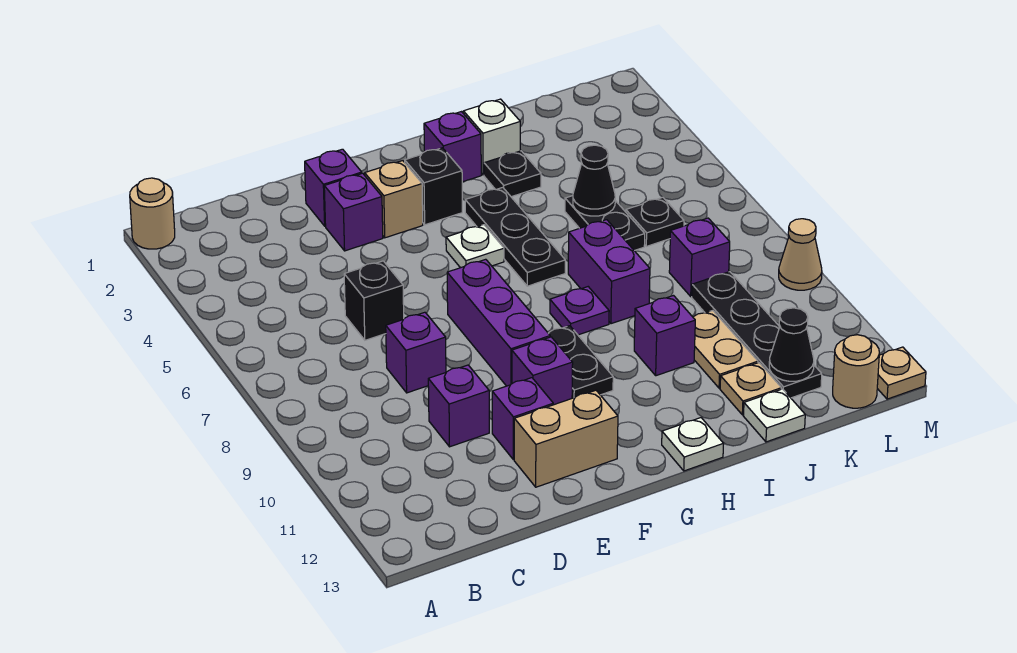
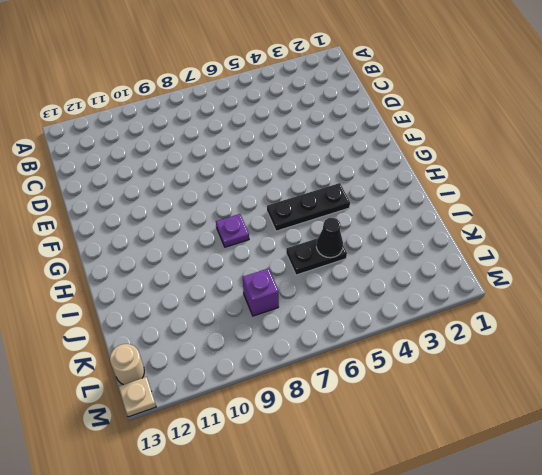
none -> tan round brick A1 level 1
none -> black brick D6 level 1
none -> purple brick D8 level 1
none -> purple brick D10 level 1

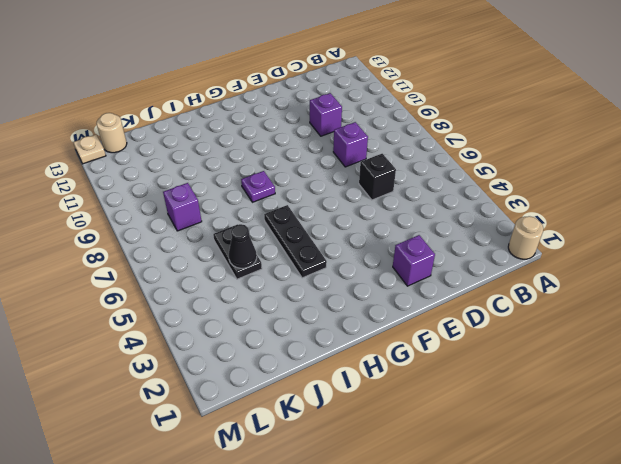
none -> purple brick E3 level 1
none -> purple brick E11 level 1
none -> tan brick E12:F12 level 1
none -> tan brick F3 level 1

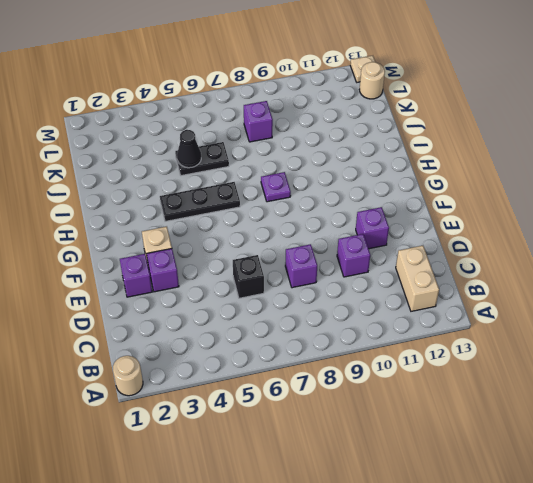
tan brick B12:C12 level 1 -> tan brick E12:F12 level 1
none -> purple brick F7:F9 level 1
none -> purple brick F10 level 1
none -> black brick G3 level 1
none -> white plate G5 level 1

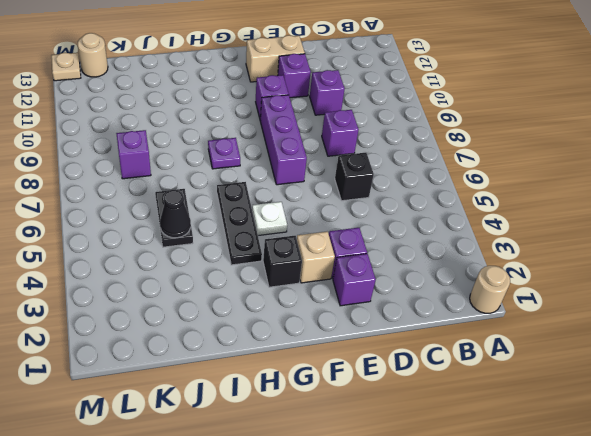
none -> black plate G9:G10 level 1
none -> purple brick H2 level 1
none -> white plate H13 level 1
none -> white brick I2 level 1

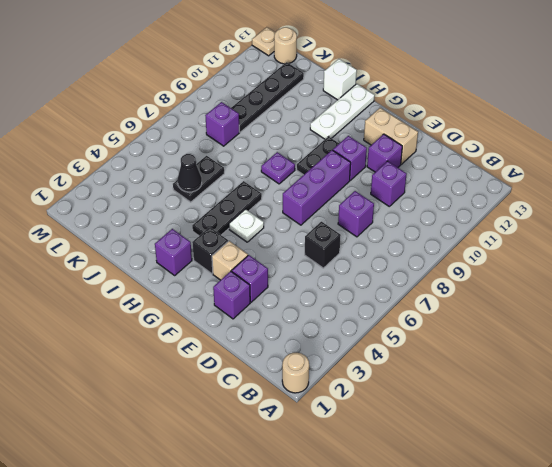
white plate H11:H13 level 1 -> white plate H13 level 1
white brick I13 level 1 -> white brick I2 level 1
none -> black plate I3 level 1
none -> purple brick I7:I8 level 1
none -> purple brick I10 level 1
none -> tan plate J10:J11 level 1

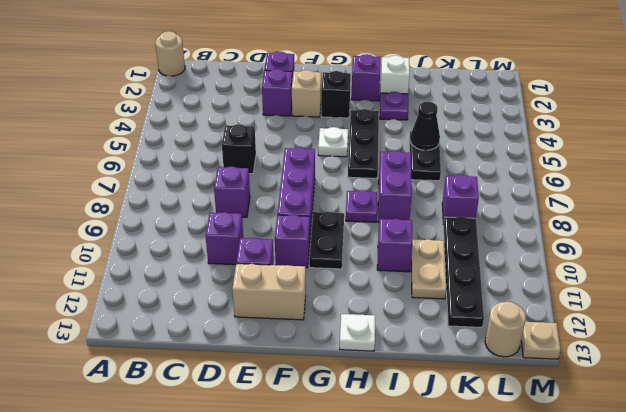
purple plate I3 level 1 -> black plate I3 level 1
none -> tan plate J12 level 1
none -> white plate J13 level 1
none -> black plate K6 level 1
none -> tan cone M9 level 1

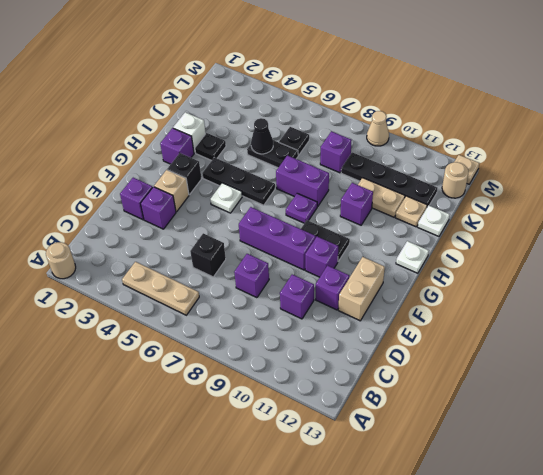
tan plate B4:B6 level 1 -> none
none -> black cone K12 level 2

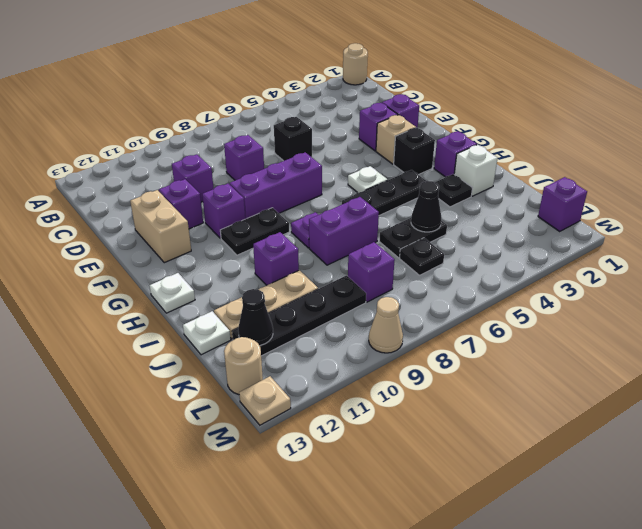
purple brick L1 level 1 -> none

